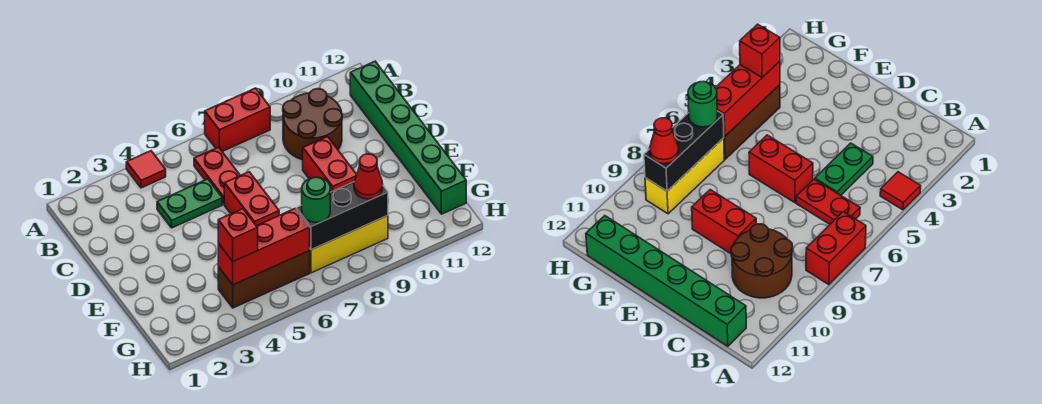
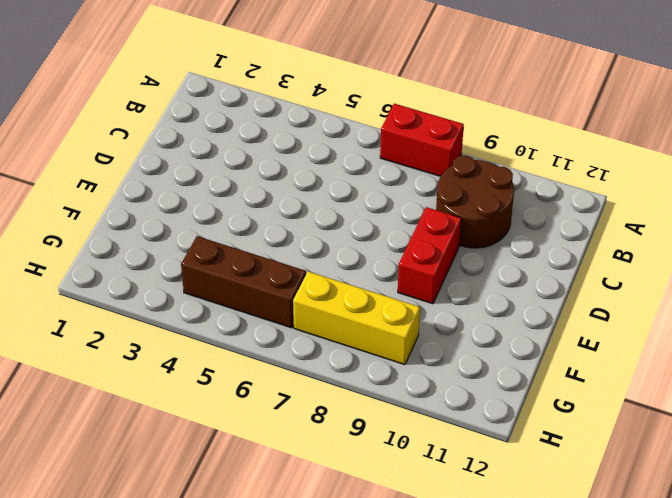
none -> red tile A4 level 1
none -> red plate B6:C6 level 1
none -> green brick B12:G12 level 1

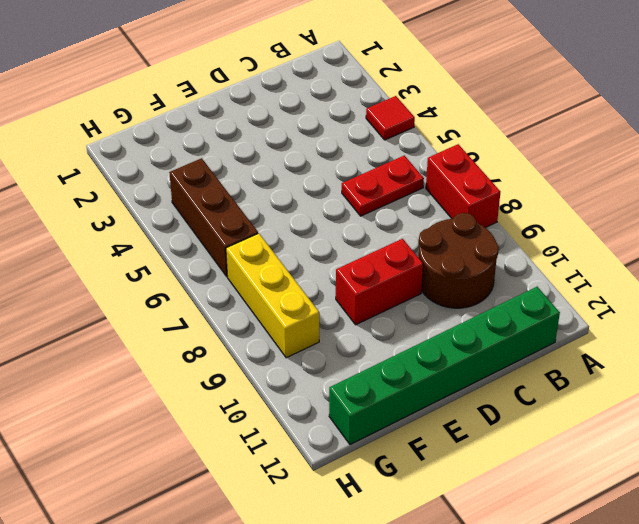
none -> green plate C4:C5 level 1
none -> red brick D6:E6 level 1
none -> red brick G4:G6 level 2

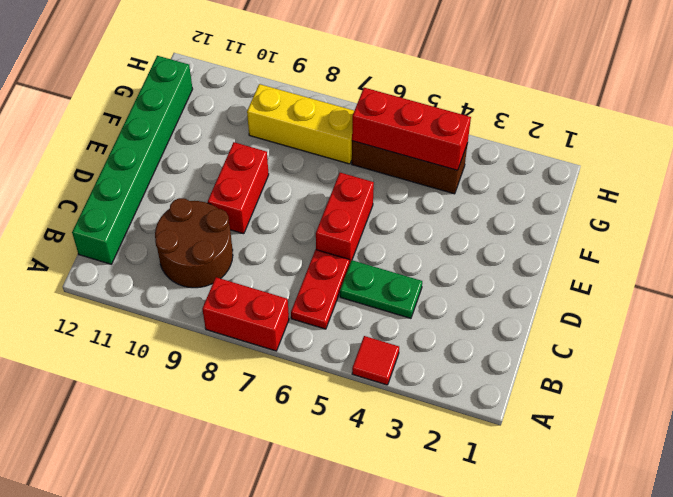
none -> black brick G7:G9 level 2
none -> red brick G4 level 3
none -> green round brick G7 level 3

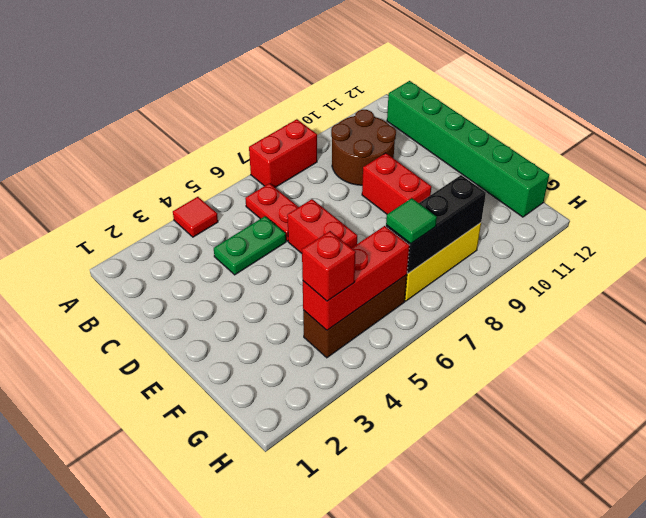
green tile G7 level 3 -> green round brick G7 level 3
none -> red cone G9 level 3

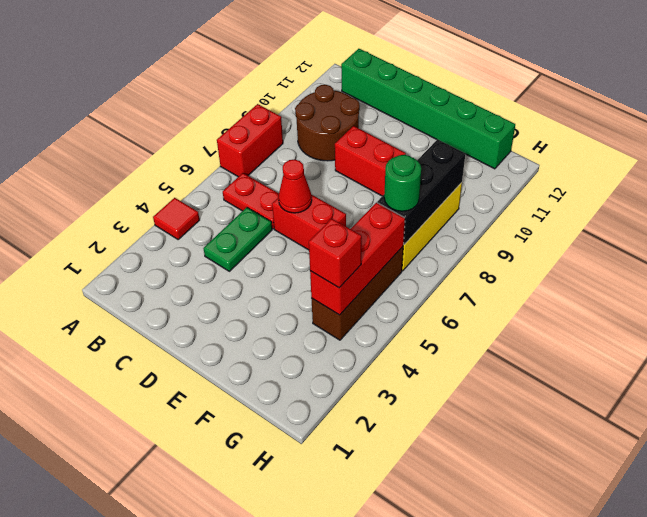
red cone D6 level 2 -> red cone G9 level 3

